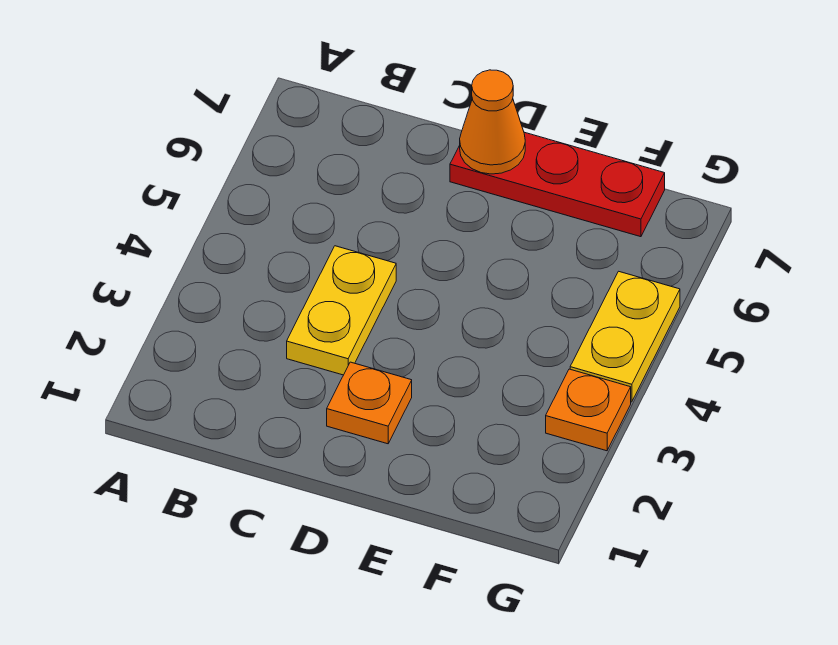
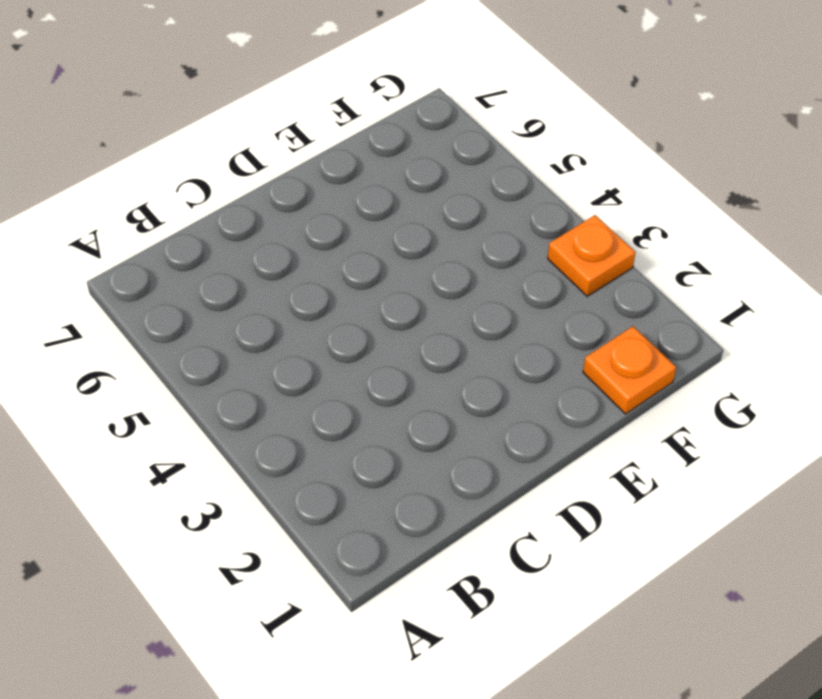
orange plate F1 level 1 -> orange plate D2 level 1
none -> yellow plate C3:C4 level 1
none -> red plate D7:F7 level 1

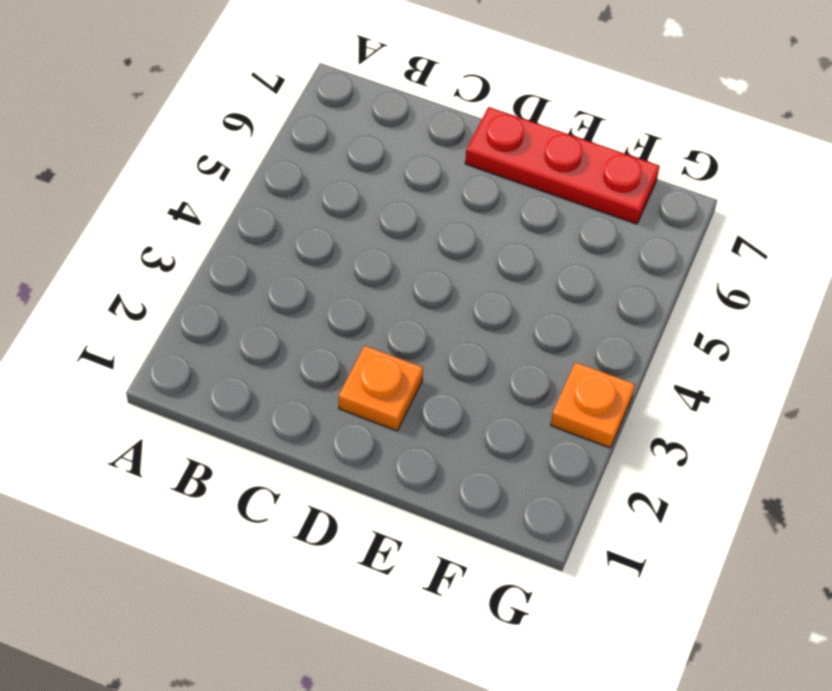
none -> yellow plate C3:C4 level 1
none -> yellow plate G4:G5 level 1

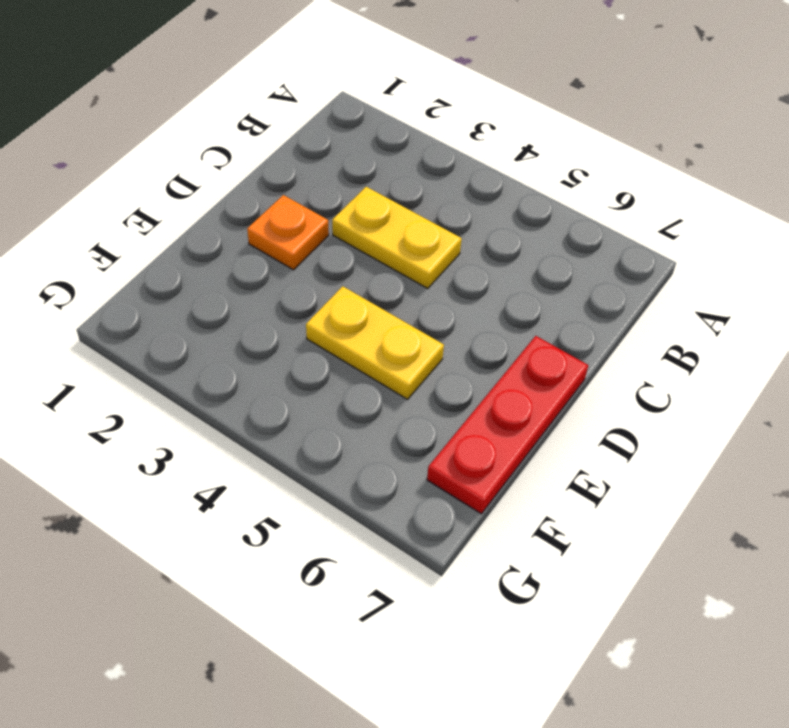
yellow plate E4:E5 level 1 -> yellow plate G4:G5 level 1
none -> orange plate G3 level 1
none -> orange cone D7 level 2

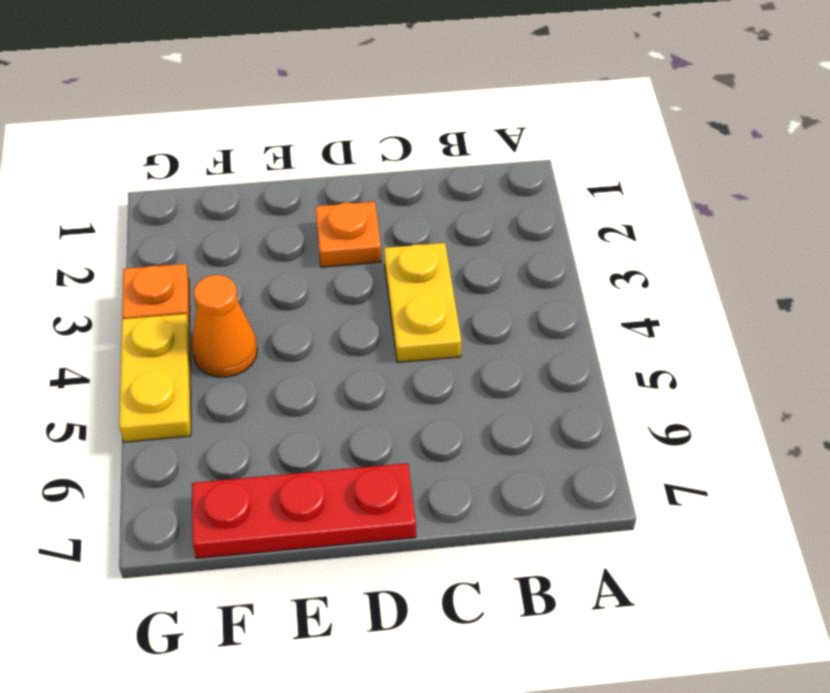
orange cone F4 level 1 -> orange cone D7 level 2

